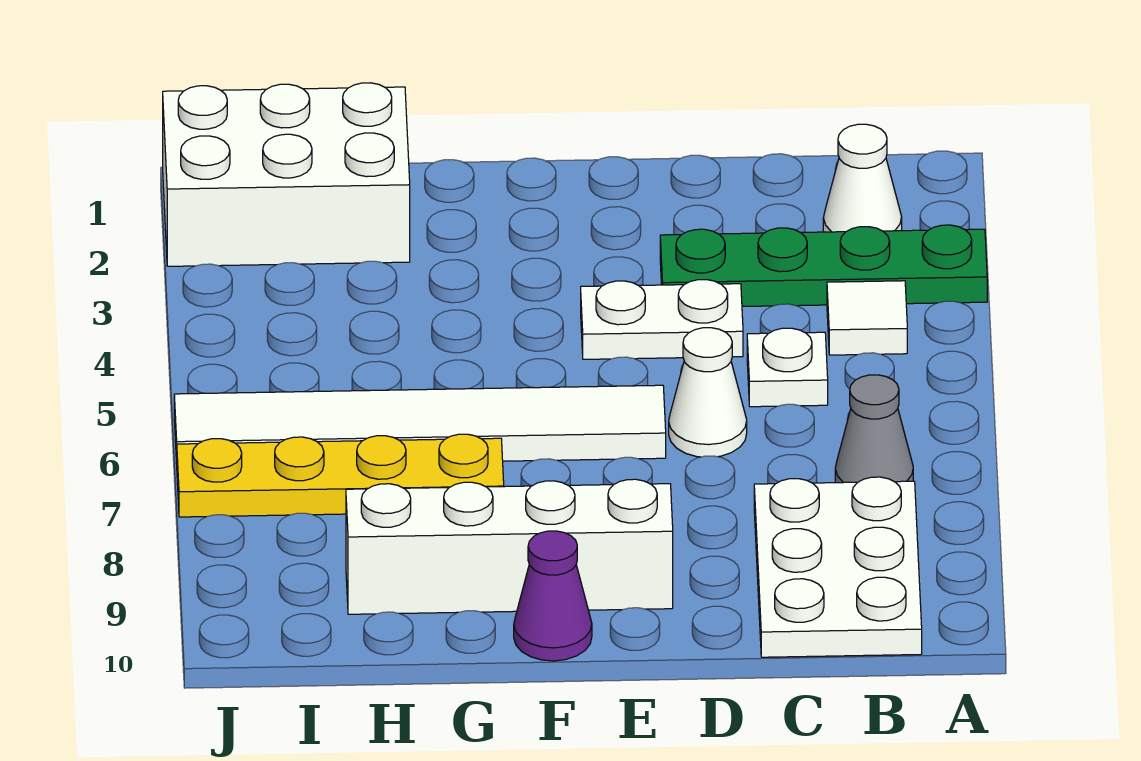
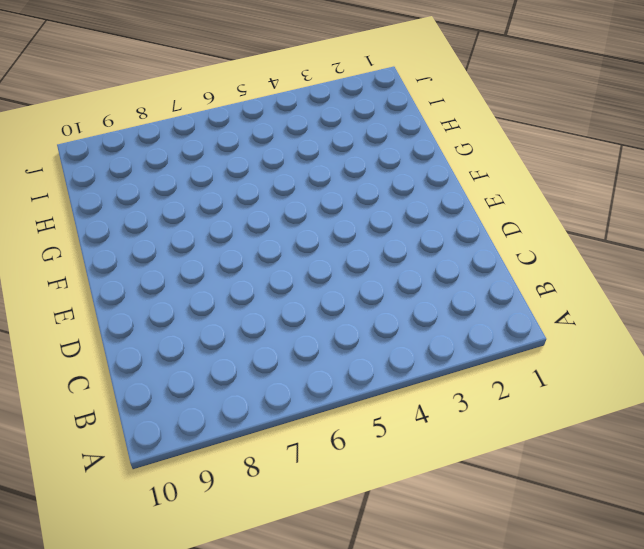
none -> green plate A3:D3 level 1
none -> white cone B2 level 1
none -> white tile B4 level 1

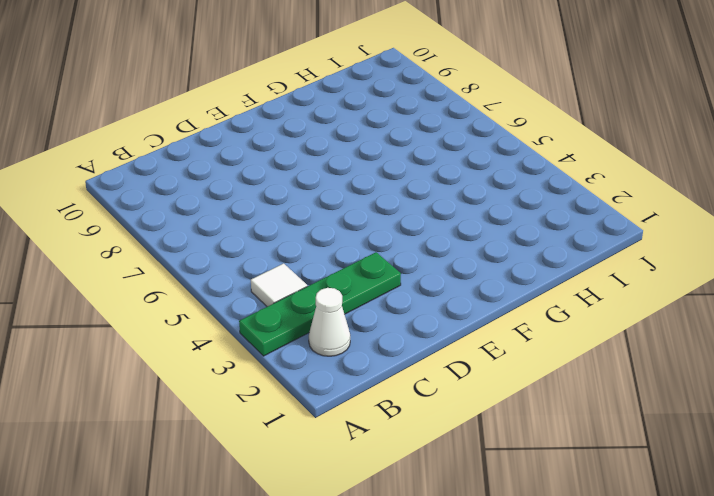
none -> grey cone B7 level 1
none -> white plate B8:C10 level 1
none -> white plate C5 level 1

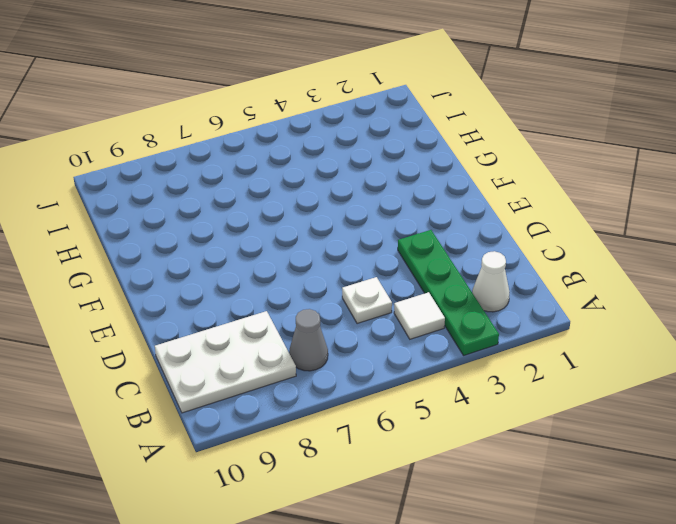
none -> white plate D4:E4 level 1
none -> white cone D6 level 1
none -> white tile E6:J6 level 1

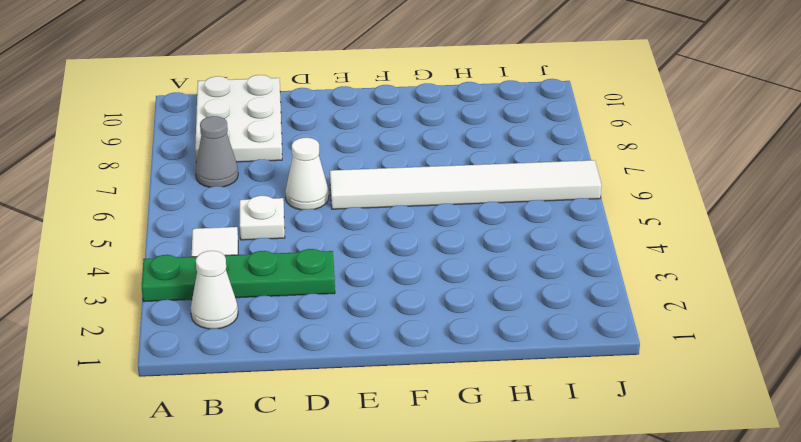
none -> white plate D4:E4 level 1
none -> white brick E9:H9 level 1
none -> purple cone F10 level 1

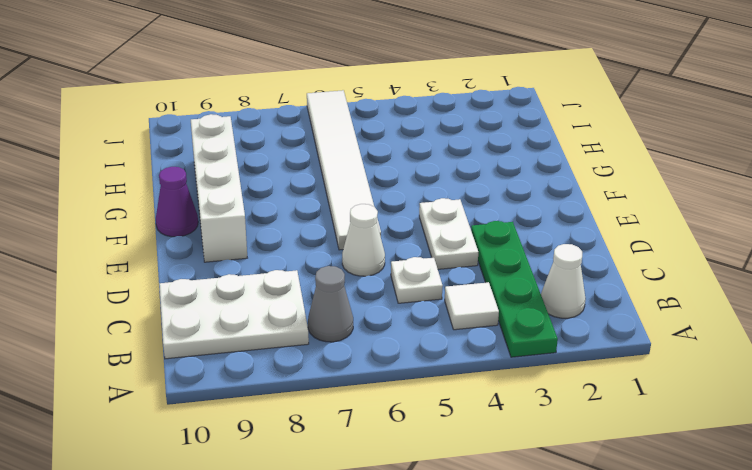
none -> yellow plate G7:J7 level 1
none -> white brick H1:J2 level 1

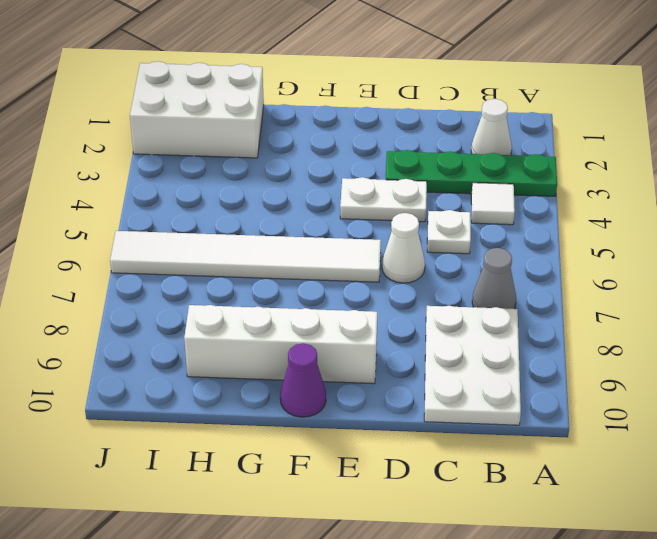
none -> yellow plate G7:J7 level 1

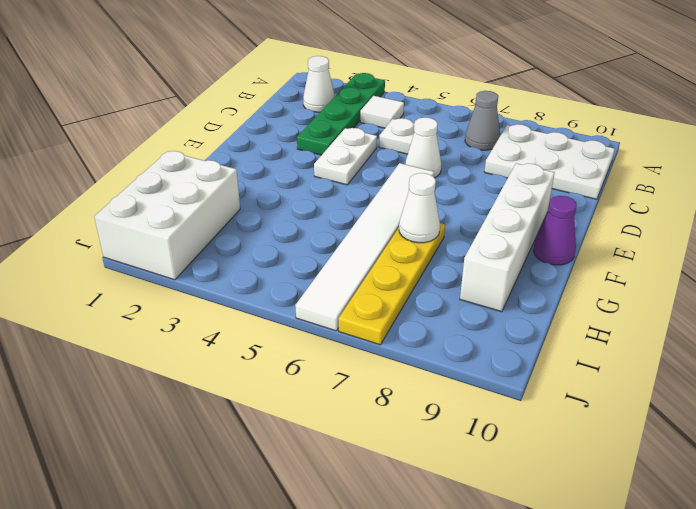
white cone G7 level 2 -> none

